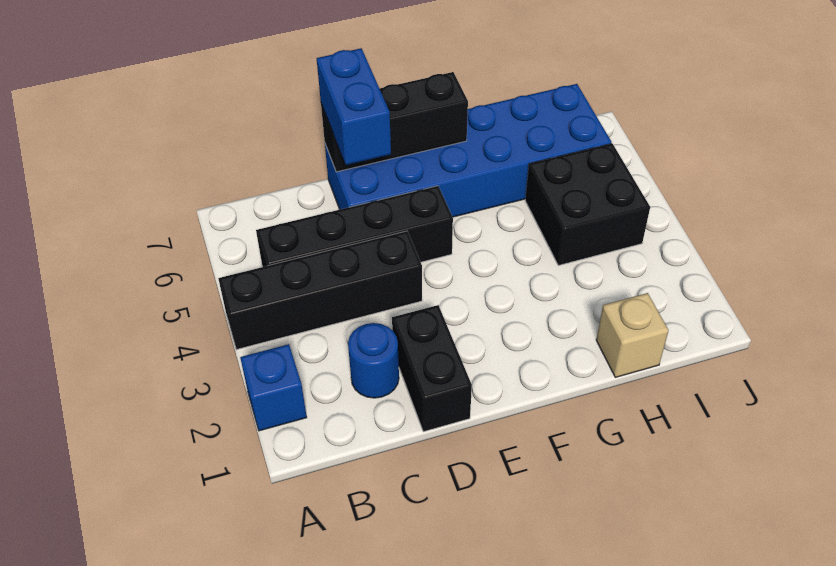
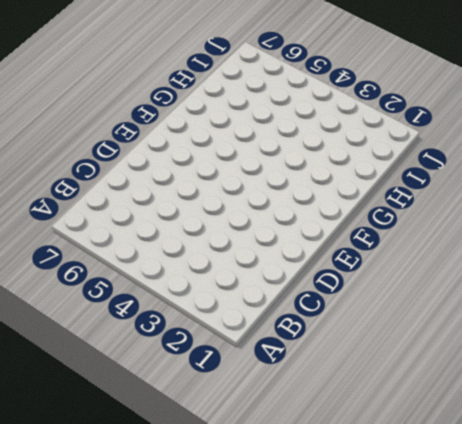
none -> blue brick A2 level 1
none -> black brick A4:D4 level 1

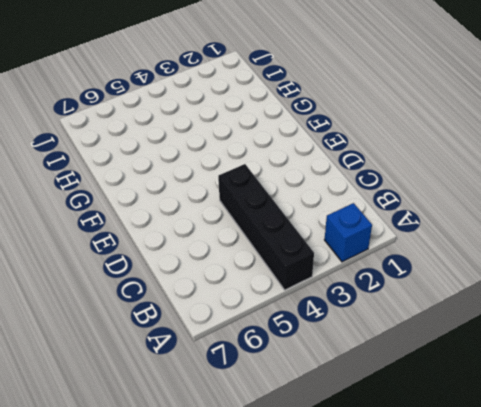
none -> black brick B5:E5 level 1
none -> blue round brick C2 level 1

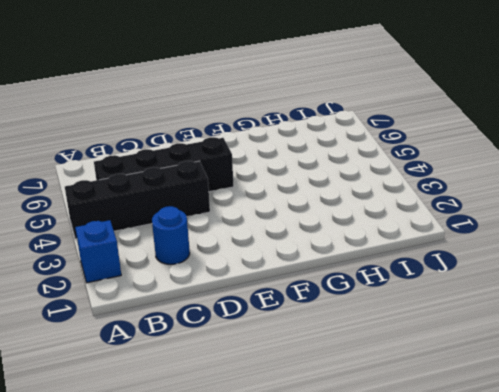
none -> black brick D1:D2 level 1
none -> blue brick D6:I7 level 1

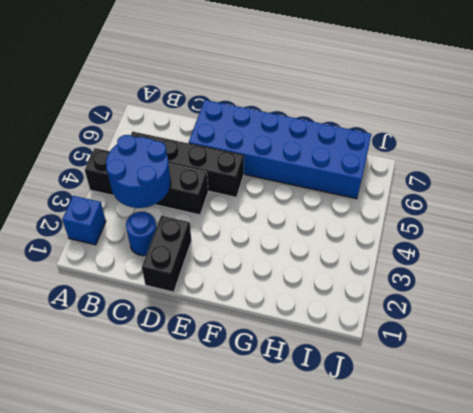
blue round brick B3:C4 level 2 -> none
none -> tan brick H1 level 1
none -> black brick H4:I5 level 1

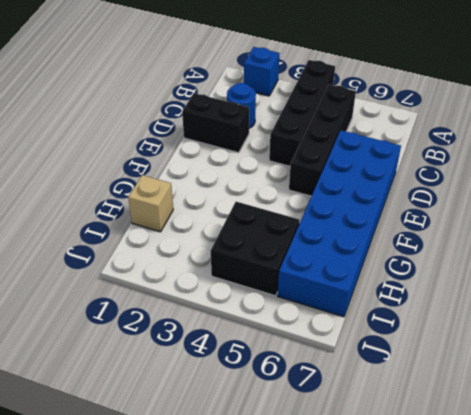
none -> black brick D7:F7 level 2
none -> blue brick D6:D7 level 3

